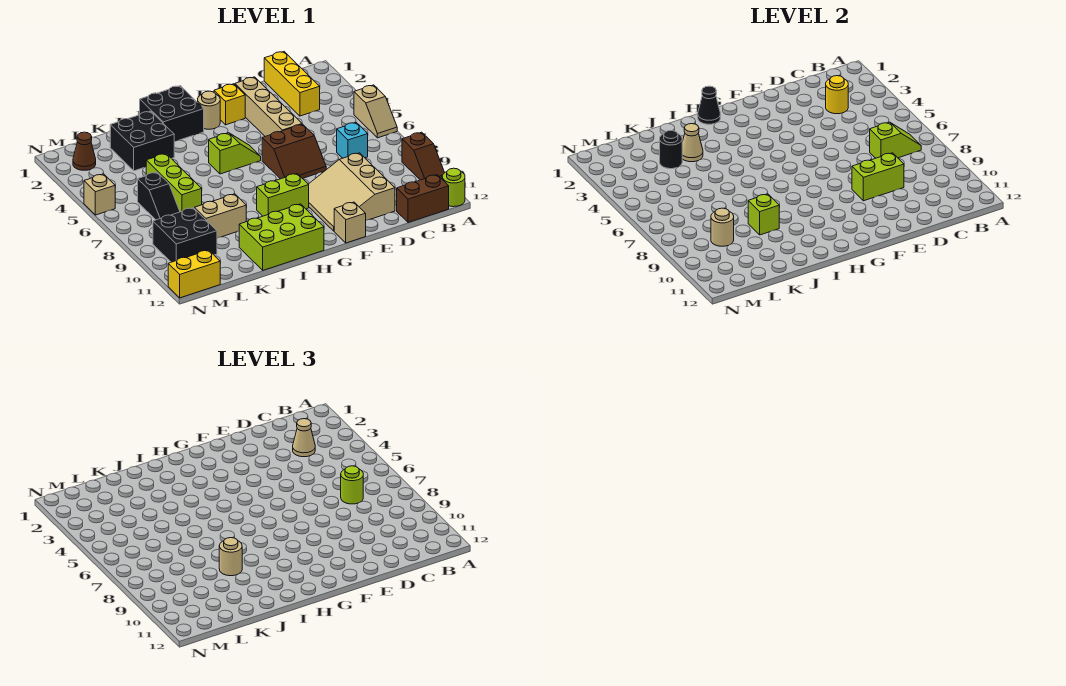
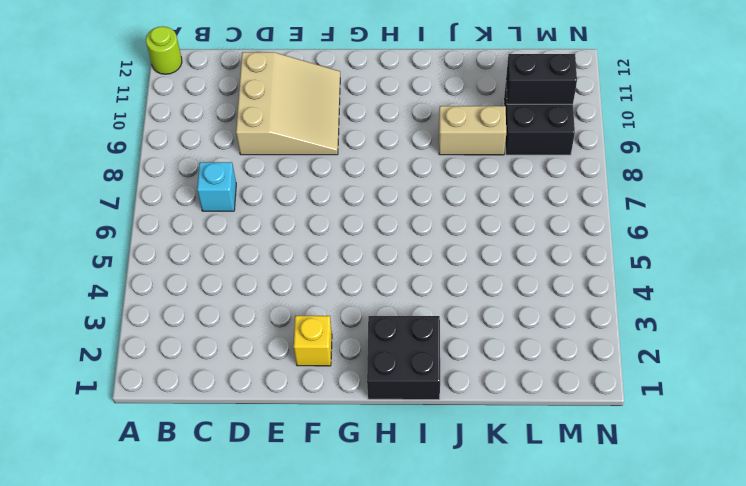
black brick L10:M10 level 2 -> none
none -> tan slope A5:A6 level 1 top 5
none -> brown slope A9:A10 level 1 top 9
none -> brown brick B12:C12 level 1
none -> yellow brick C1:C3 level 1

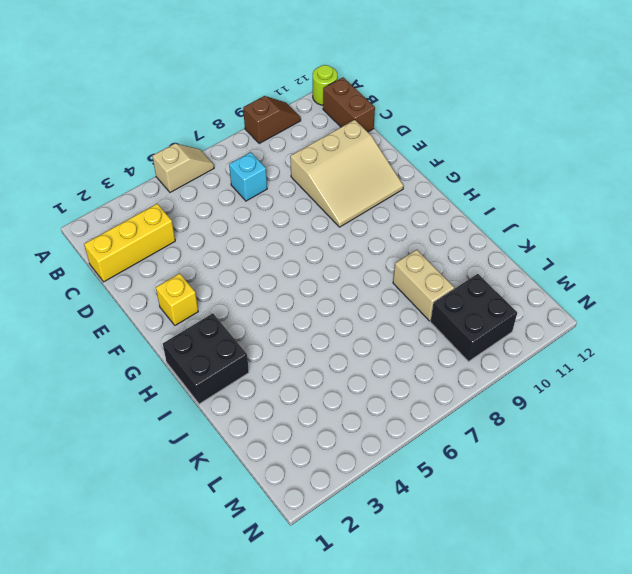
none -> tan brick E2:E5 level 1
none -> brown slope E6:F7 level 1 top 6
none -> tan brick F12 level 1
none -> tan round brick G2 level 1

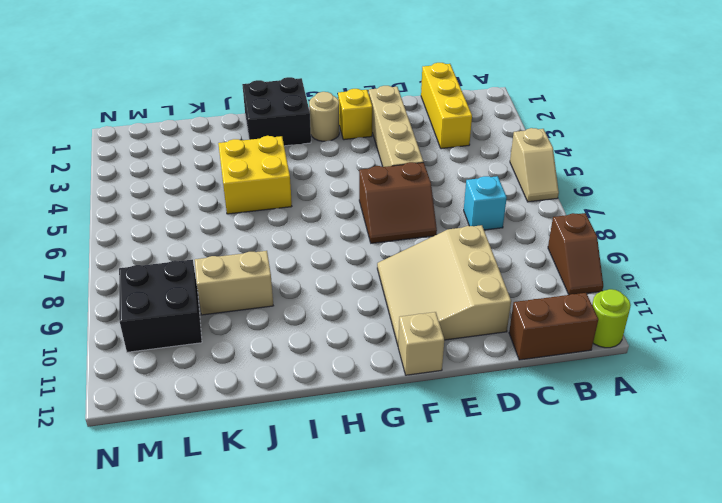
yellow brick I4:J5 level 1 -> none
none -> lime slope G5:H5 level 1 top H
none -> lime brick G9:H9 level 1
none -> lime brick H11:J12 level 1
none -> black brick J2:K3 level 1

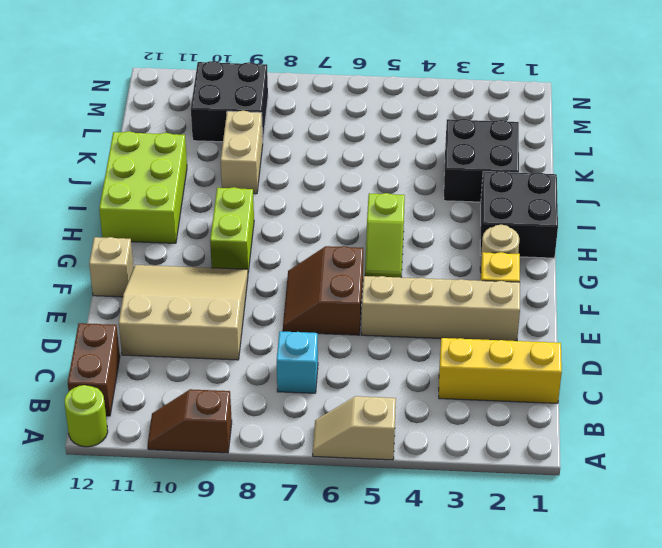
none -> lime brick K5:K7 level 1
none -> black slope L6:L7 level 1 top 6
none -> brown cone M2 level 1
none -> yellow brick M12:N12 level 1

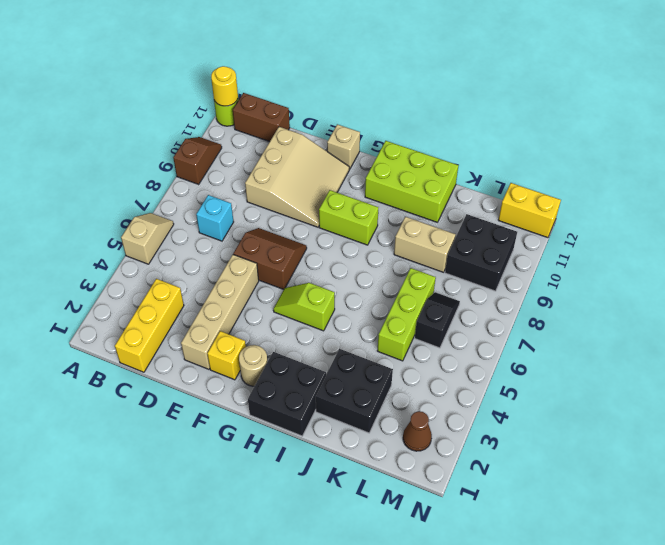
yellow round brick A12 level 2 -> yellow round brick C3 level 2
none -> tan brick N5 level 1
none -> lime slope B7:C7 level 2 top C
none -> lime brick D9:E9 level 2
none -> black cone H1 level 2

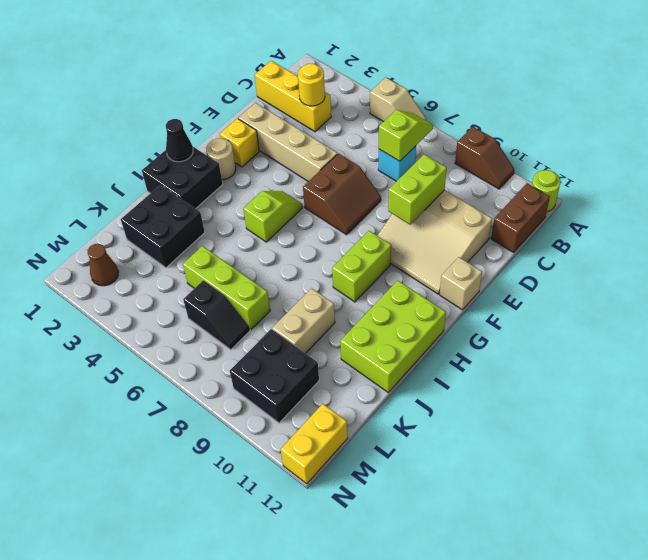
none -> tan brick N5 level 1
none -> tan cone J3 level 2
none -> lime brick J9 level 2
none -> black round brick K3 level 2

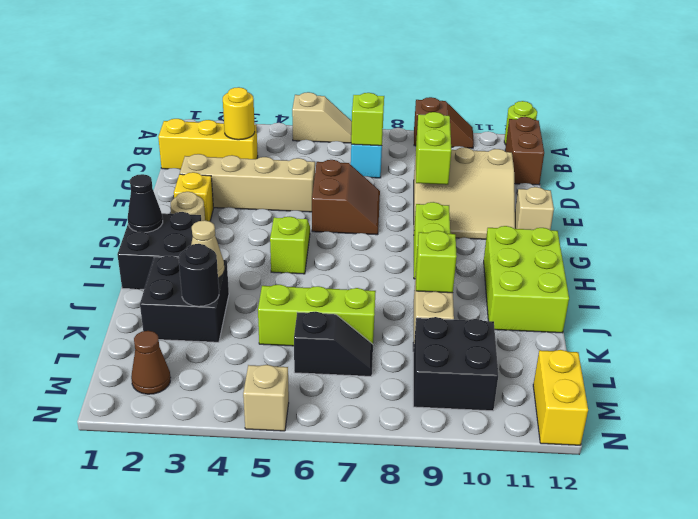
none -> tan round brick L9 level 2
none -> tan cone C3 level 3
none -> lime round brick C7 level 3
none -> tan round brick J9 level 3

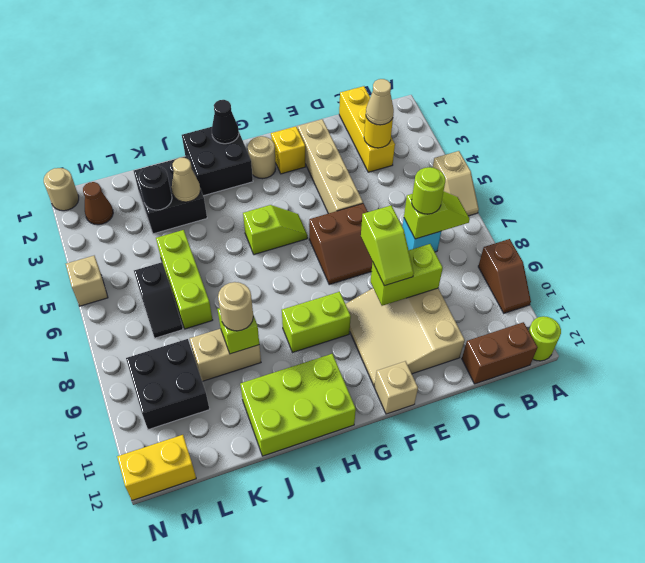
lime slope E8:E9 level 3 top 8 -> none
tan round brick N1 level 1 -> tan round brick L9 level 2

